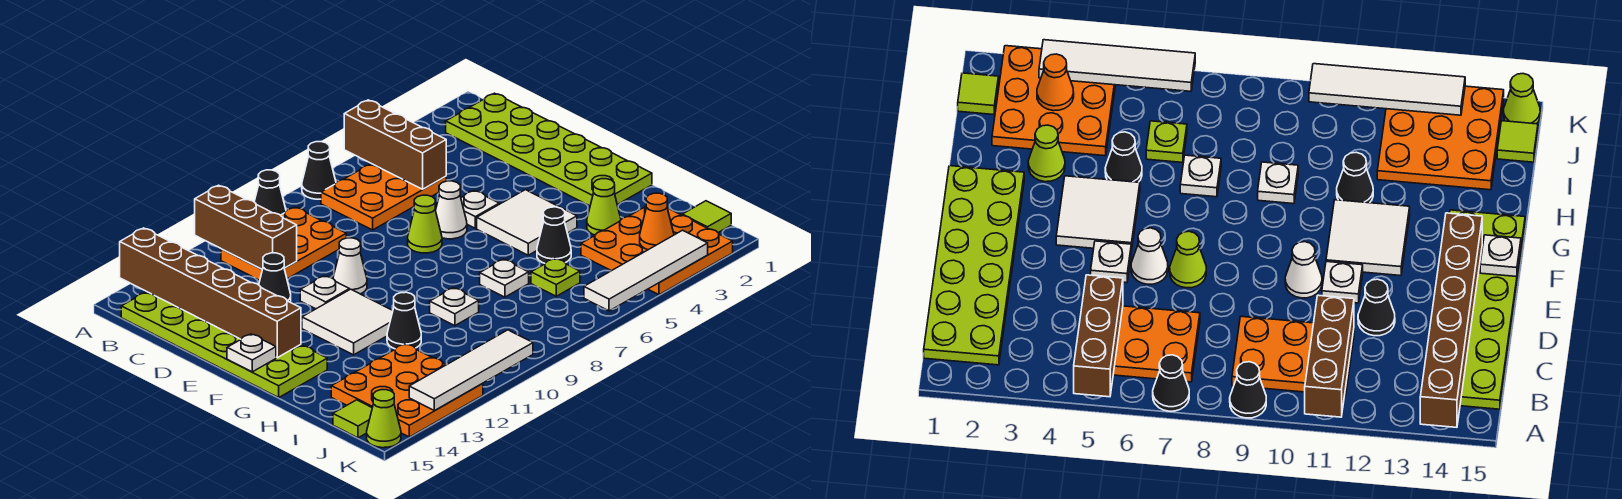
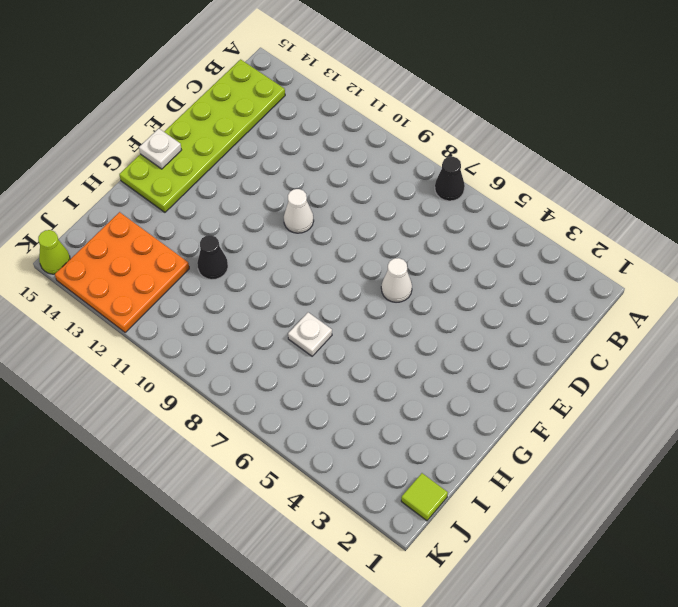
none -> black cone A9 level 1
none -> lime plate B1:G2 level 1
none -> orange plate B5:C7 level 1
none -> orange plate B9:C11 level 1

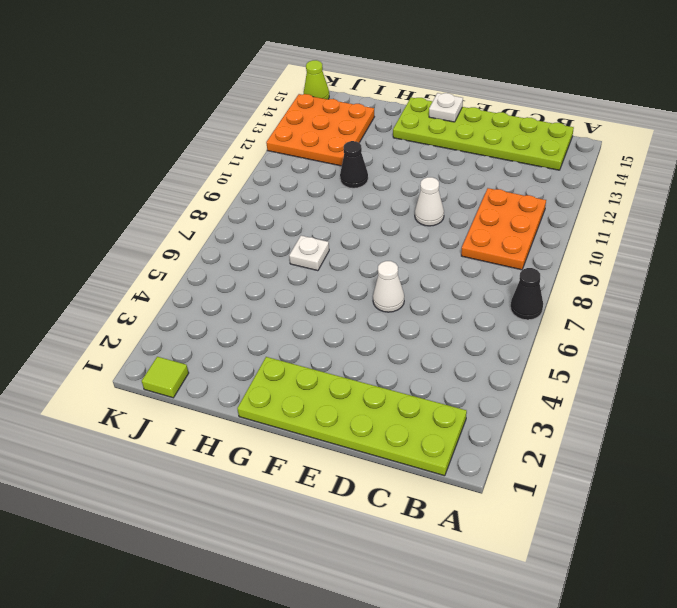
none -> black cone A9 level 1
none -> orange plate B5:C7 level 1
none -> black cone D12 level 1
none -> white plate E5 level 1

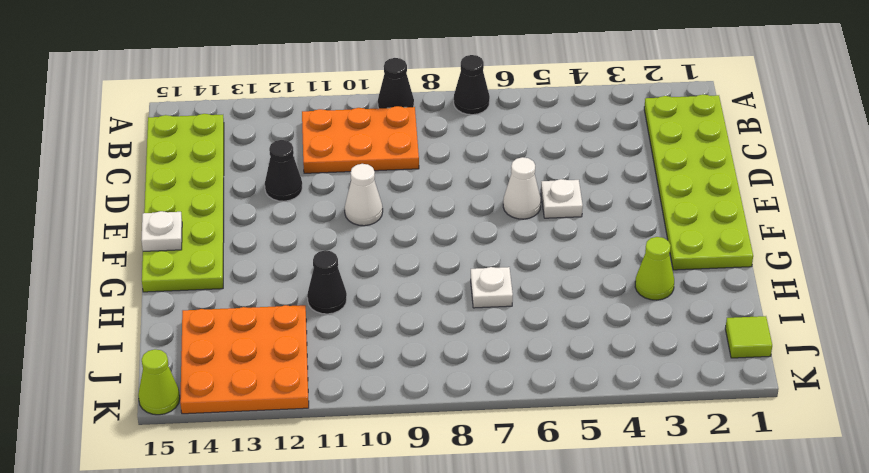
none -> orange plate B5:C7 level 1
none -> lime cone E7 level 1
none -> white plate E11 level 1
none -> white tile F4:G5 level 1

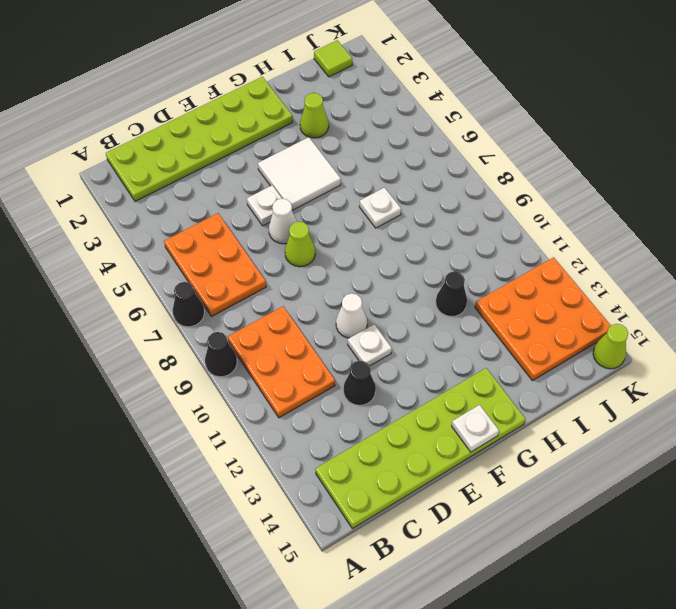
none -> white tile F11:G12 level 1
none -> black cone H5 level 1
none -> white plate H9 level 1
none -> orange plate I2:K4 level 1

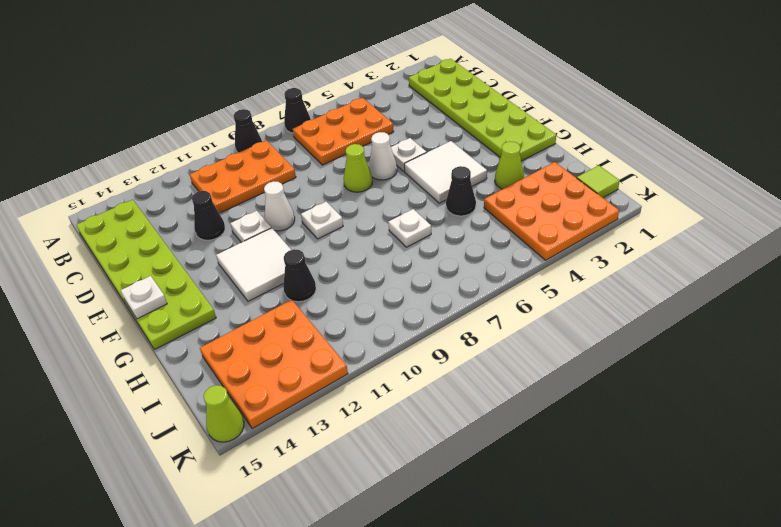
white plate F9 level 1 -> white plate H9 level 1
none -> lime plate I6 level 1
none -> lime tile J15 level 1
none -> brown brick A5:C5 level 2
none -> brown brick A11:C11 level 2

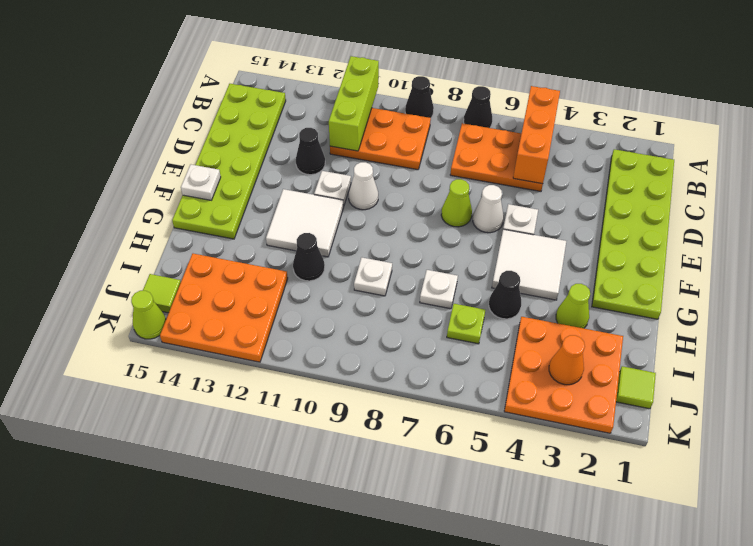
orange brick A5:C5 level 2 -> brown brick A5:C5 level 2
lime brick A11:C11 level 2 -> brown brick A11:C11 level 2
none -> brown brick A14:F14 level 2
none -> white tile K3:K6 level 2
none -> white tile K10:K13 level 2

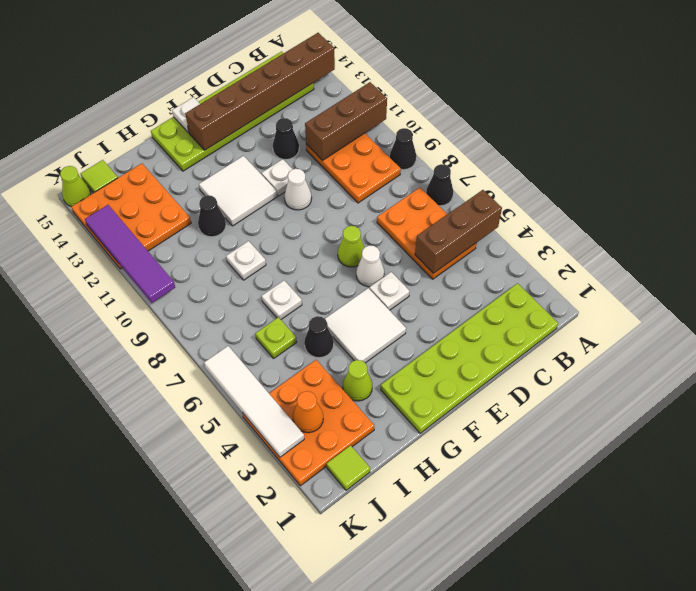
purple tile K10:K13 level 2 -> white tile K10:K13 level 2

